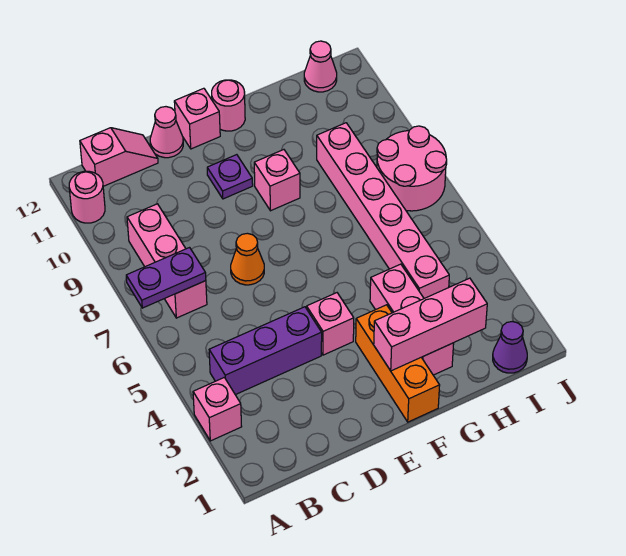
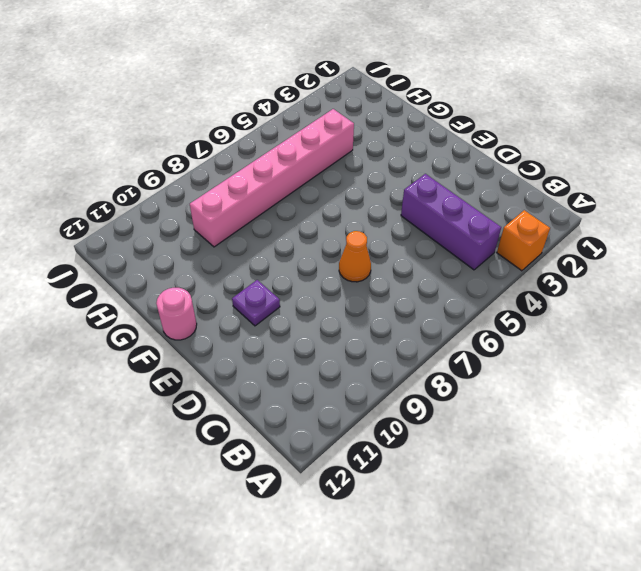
orange brick A3 level 1 -> pink brick A3 level 1
none -> pink round brick A11 level 1
none -> pink brick B7:B9 level 1
none -> pink slope B12:C12 level 1 top B

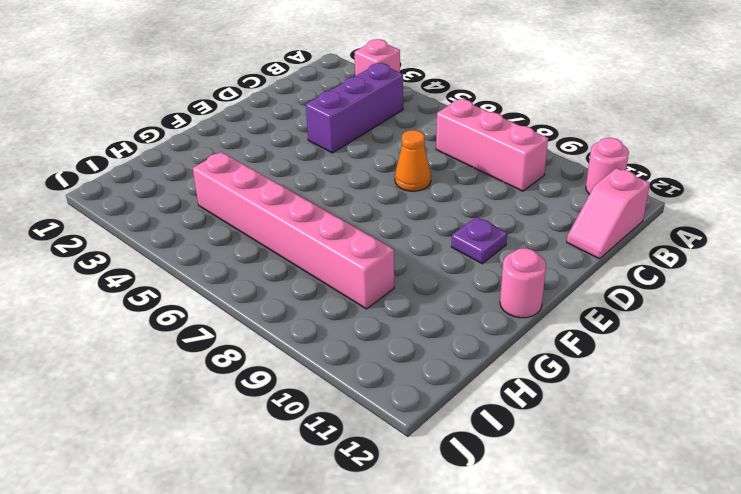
none -> pink cone D12 level 1
none -> pink brick E4 level 1
none -> pink brick E12 level 1

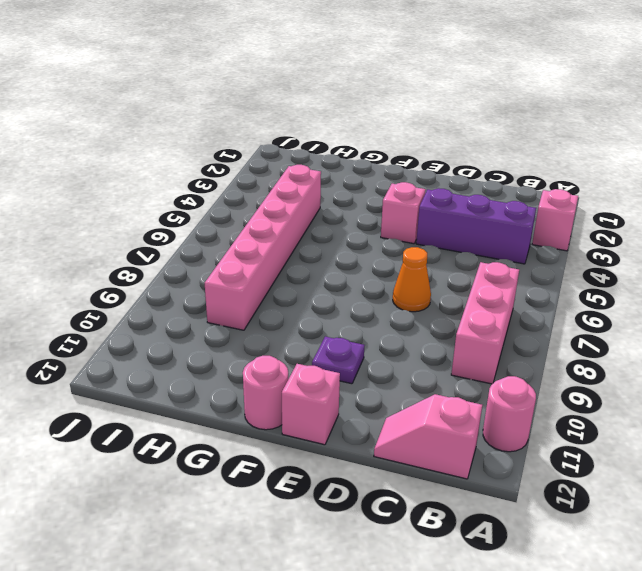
none -> pink cone D12 level 1
none -> orange brick F1:F3 level 1
none -> pink brick F9 level 1

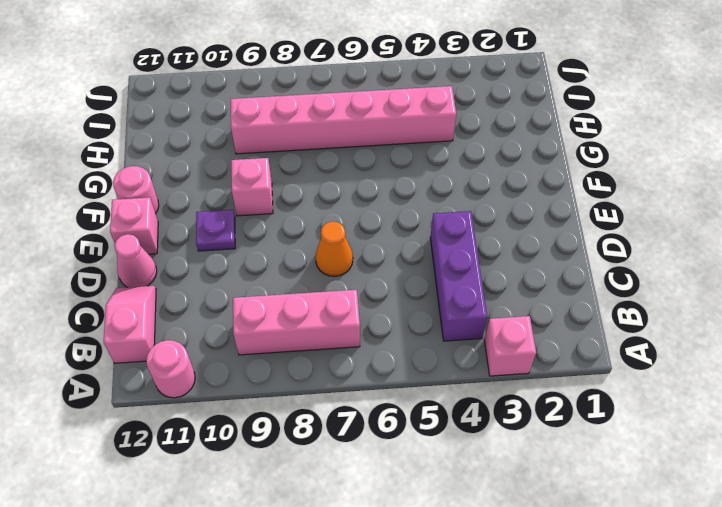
none -> pink brick E4 level 1
none -> orange brick F1:F3 level 1
none -> pink brick G2:G4 level 1

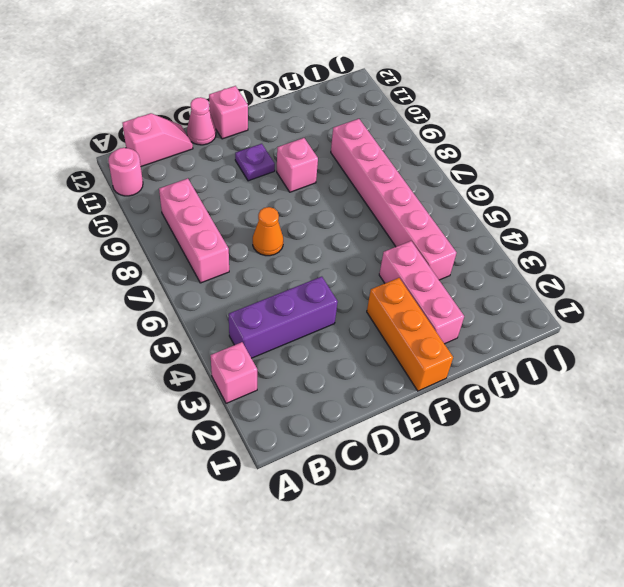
none -> pink brick E4 level 1
none -> pink round brick F12 level 1
none -> purple cone I1 level 1

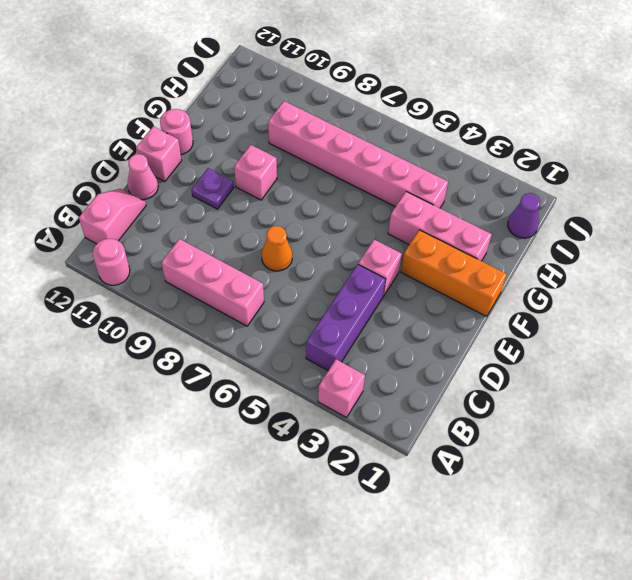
none -> pink round brick I7:J8 level 1
none -> pink cone I12 level 1
none -> purple plate A7:B7 level 2

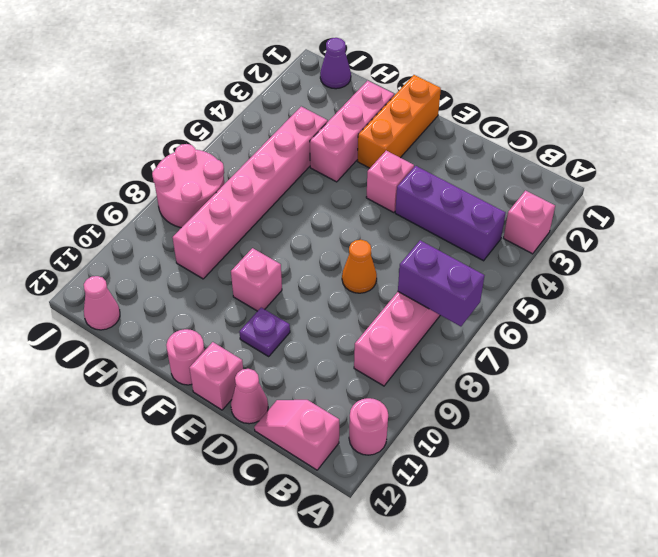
purple brick A7:B7 level 2 -> purple plate A7:B7 level 2
none -> pink brick F2:H2 level 2

